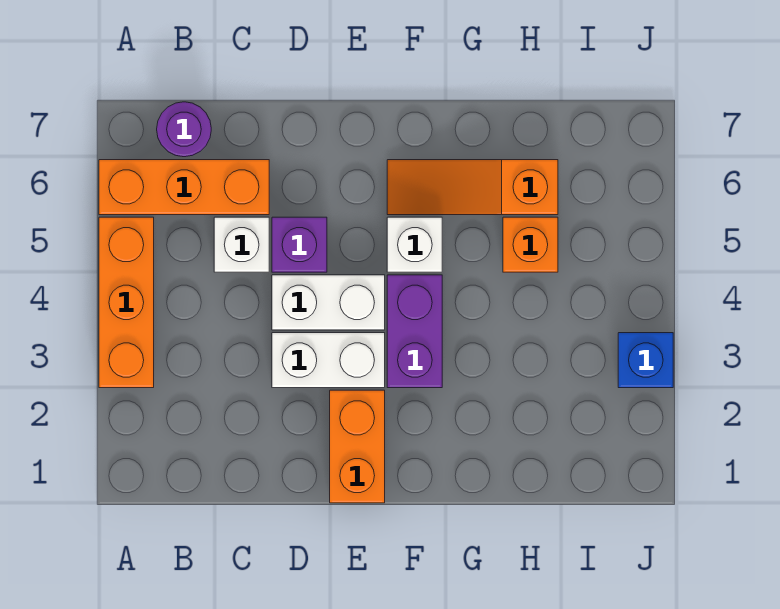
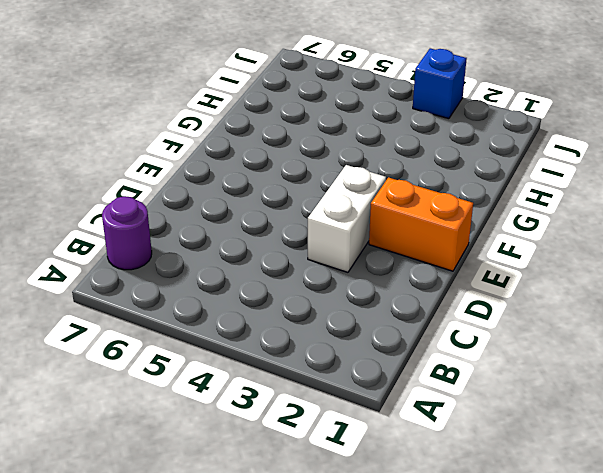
none -> orange brick A3:A5 level 1
none -> orange brick A6:C6 level 1
none -> white brick C5 level 1

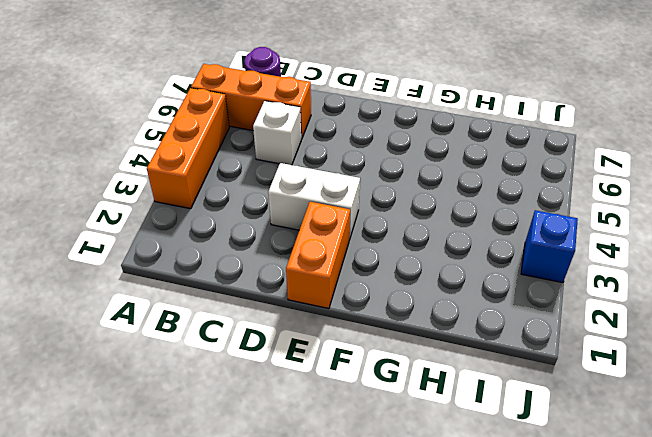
none -> white brick D4:E4 level 1
none -> purple brick D5 level 1
none -> purple brick F3:F4 level 1

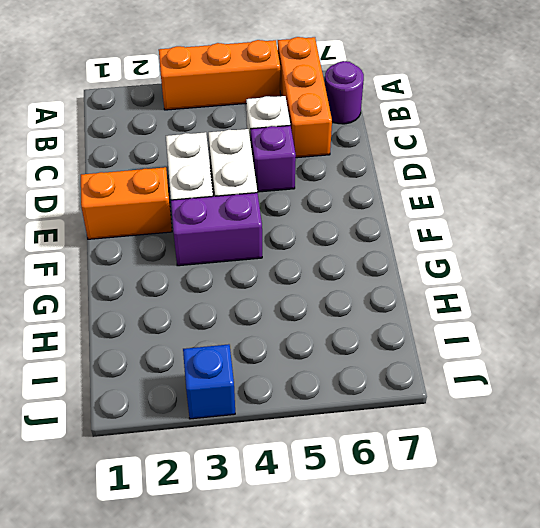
none -> white brick F5 level 1
none -> orange slope F6:H6 level 1 top H
none -> orange brick H5 level 1

